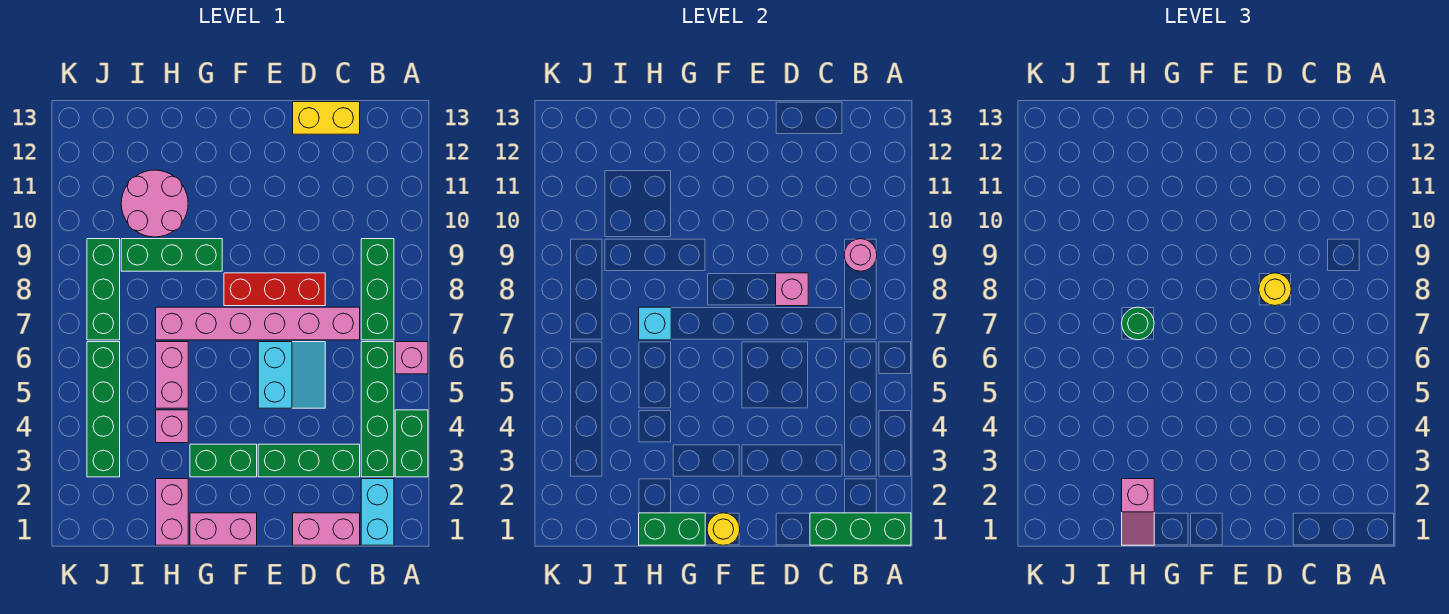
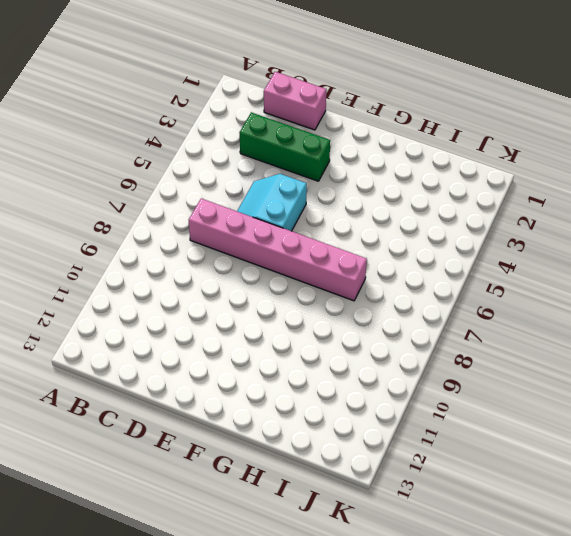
none -> green brick A3:A4 level 1
none -> pink brick A6 level 1
none -> cyan brick B1:B2 level 1

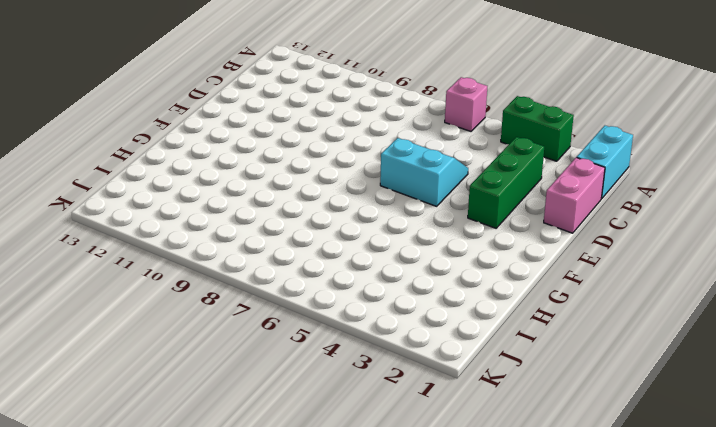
cyan brick A1:B1 level 1 -> cyan brick B1:B2 level 1
none -> green brick B3:B6 level 1
none -> green brick B7:B9 level 1
none -> pink brick C7:H7 level 1

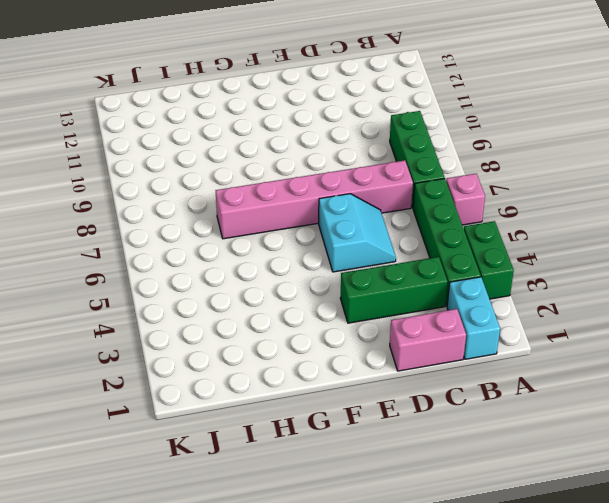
none -> yellow brick C13:D13 level 1
none -> red brick D8:F8 level 1
none -> pink brick F1:G1 level 1

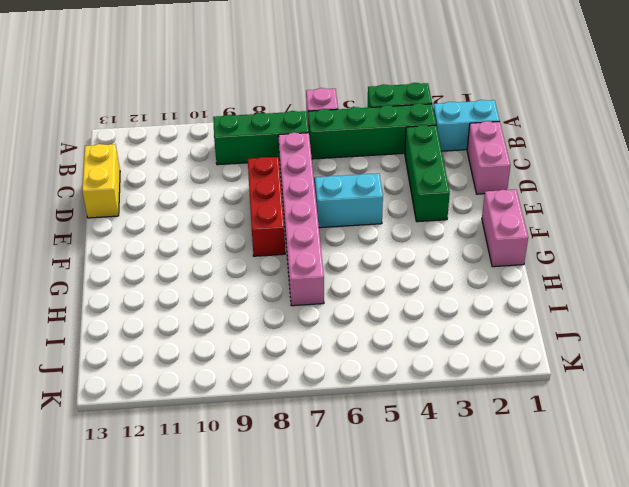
none -> green brick F3:G3 level 1
none -> green brick G9:I9 level 1
none -> pink brick H1:H2 level 1

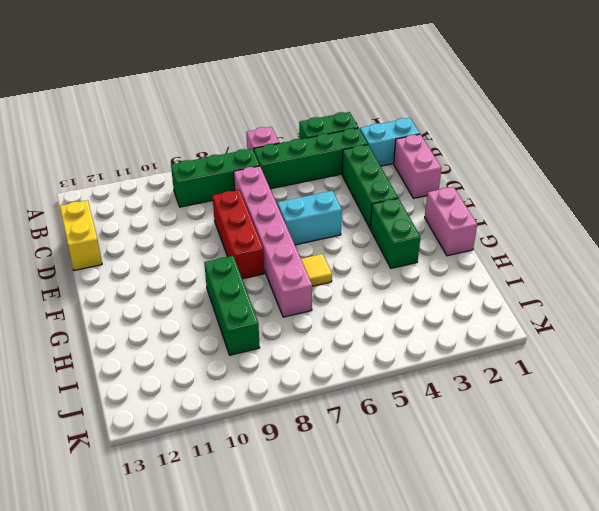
yellow tile G6 level 1 -> none
none -> pink brick H1:H2 level 1
none -> pink brick H4 level 1
none -> pink brick H5:H6 level 1

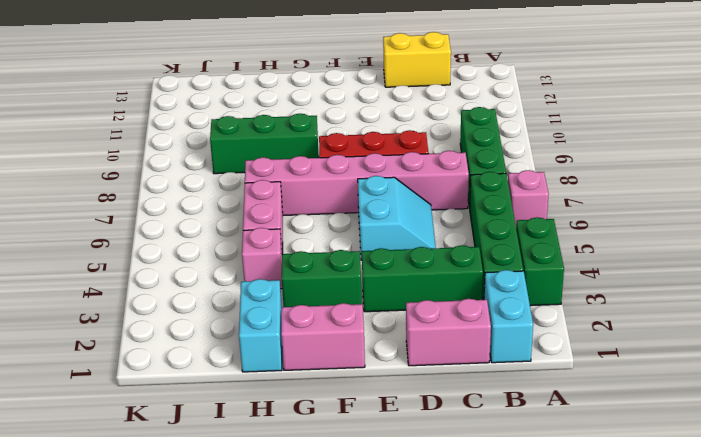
cyan brick H1:H2 level 1 -> pink brick H1:H2 level 1
none -> pink round brick H10:I11 level 1
none -> green brick J3:J6 level 1
none -> green brick J7:J9 level 1

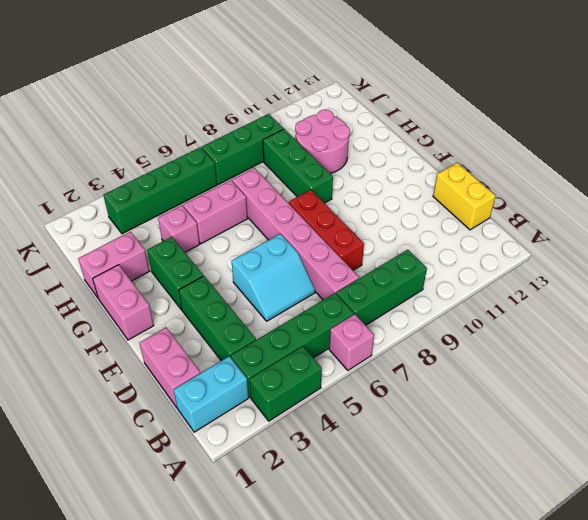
none -> green brick A1:C1 level 2
none -> pink round brick B9 level 2
none -> pink brick D8 level 2

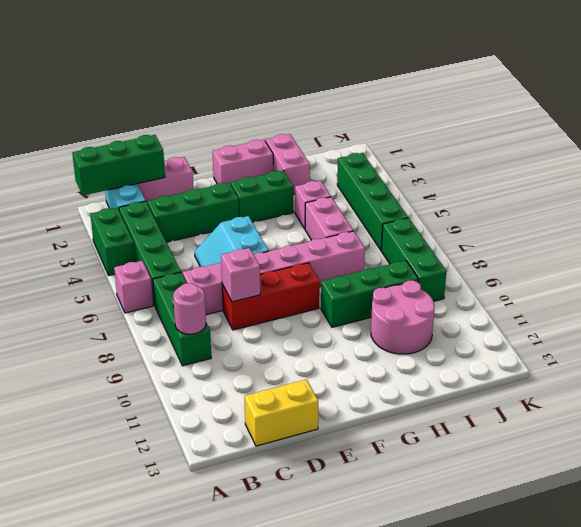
none -> yellow round brick F1 level 2
none -> green brick G1:H1 level 2
none -> cyan brick H7 level 2

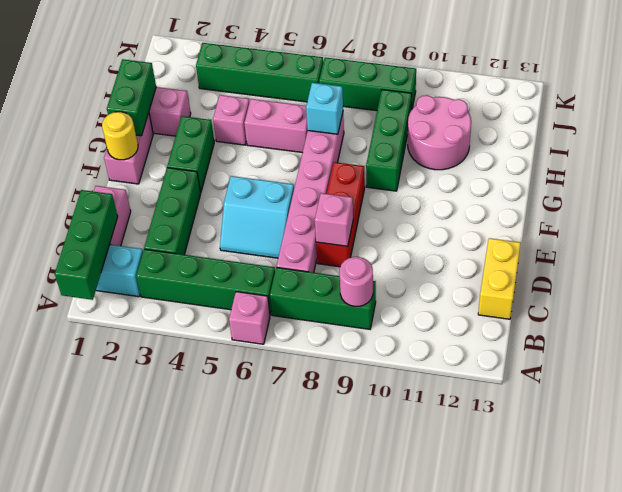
none -> green brick A3:A4 level 1
none -> yellow round brick D8 level 3
none -> pink slope H1:H2 level 3 top 2

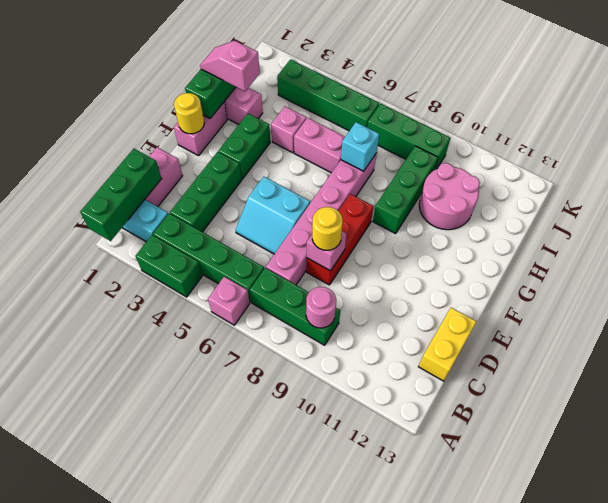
none -> green round brick H7 level 3

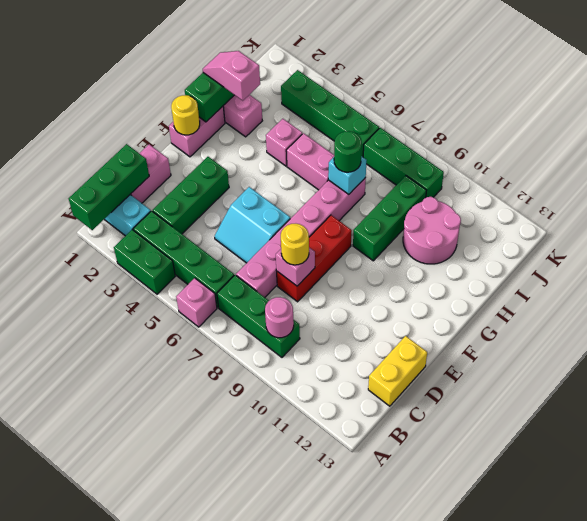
none -> green brick F3:G3 level 1

